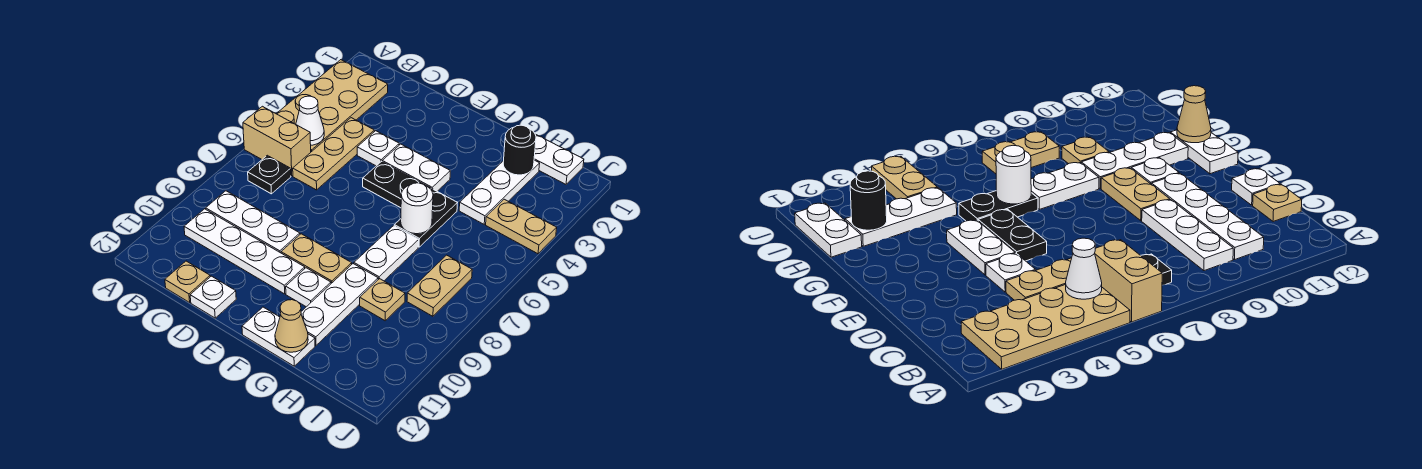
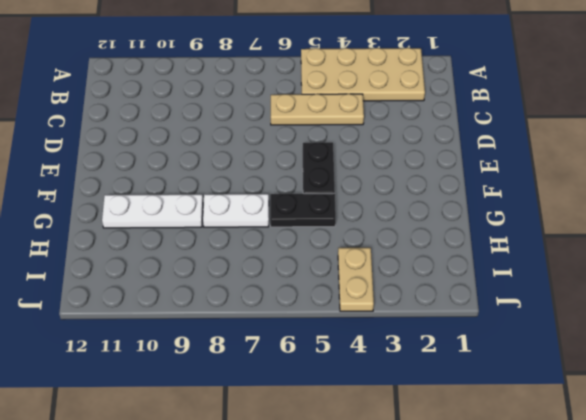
none -> tan brick A6:B6 level 1
none -> black plate B7 level 1
none -> white plate B9:D9 level 1

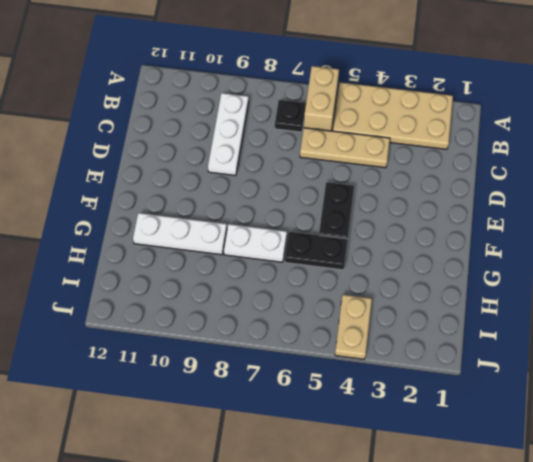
none -> white plate B10:E10 level 1
none -> tan plate C12 level 1
none -> white plate D4 level 1

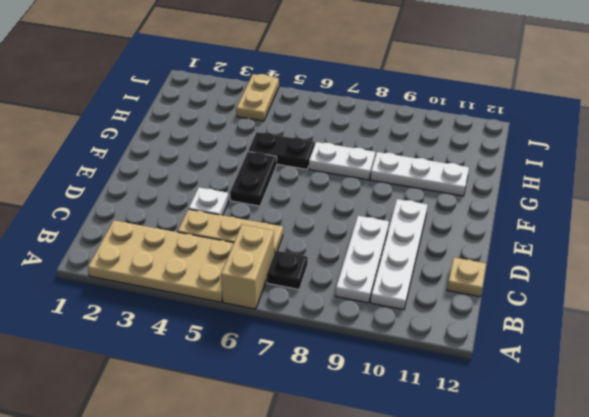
none -> white plate D12 level 1
none -> white plate E4:F4 level 1
none -> tan plate E9:F9 level 1

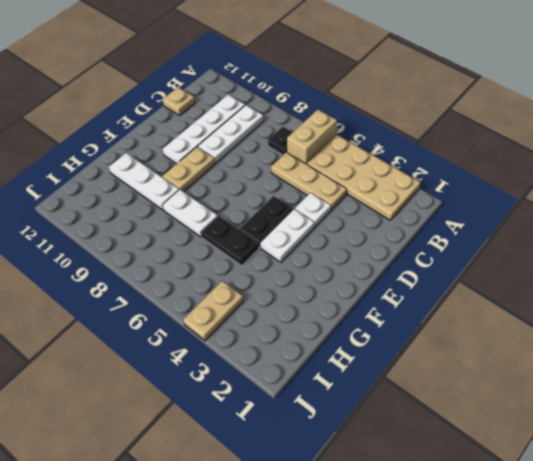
none -> white plate D12 level 1
none -> white plate F10 level 1
none -> white plate F12:G12 level 1

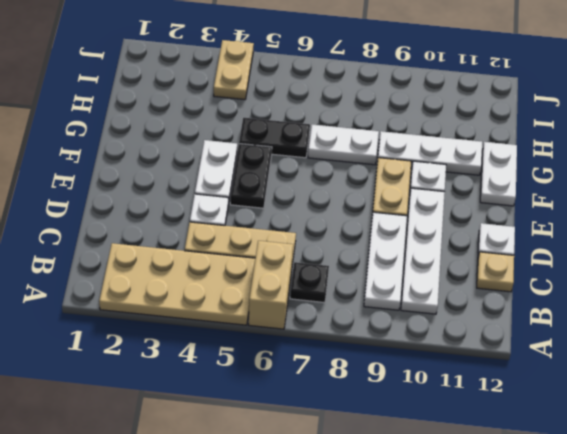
none -> white plate H1:I1 level 1
none -> white plate H2:H4 level 1
none -> tan plate H9 level 1

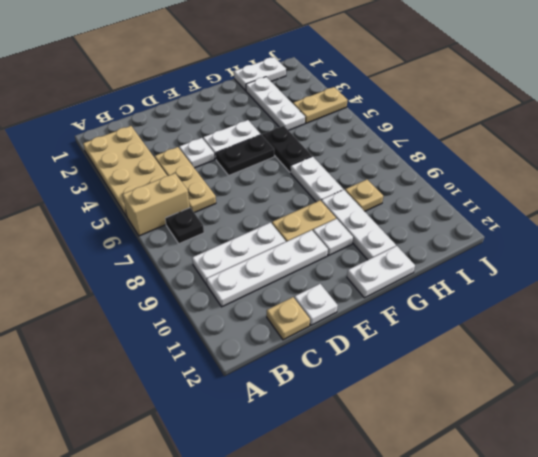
none -> tan plate I7:I8 level 1
none -> white cone B5 level 2
none -> white round brick G6 level 2

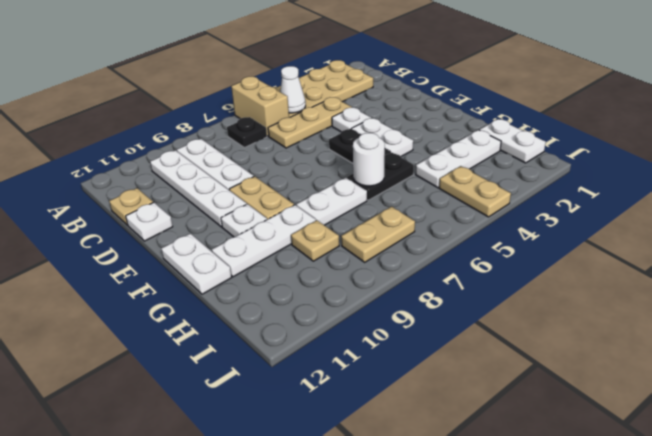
none -> tan cone G12 level 2
none -> black round brick H2 level 2

